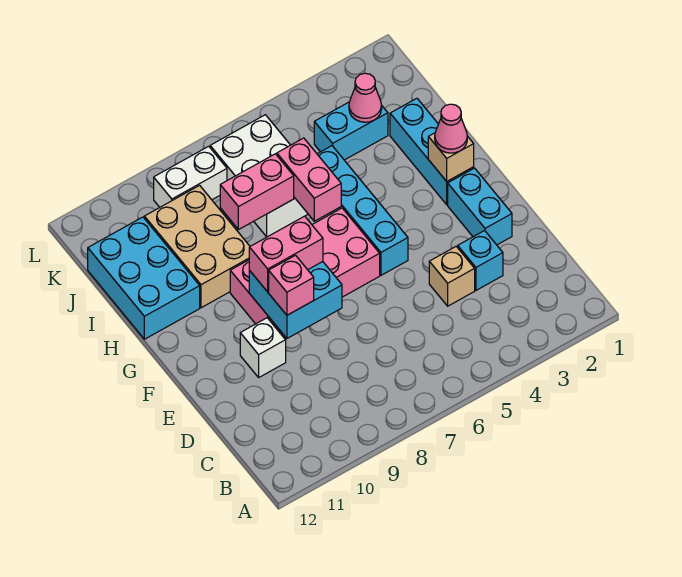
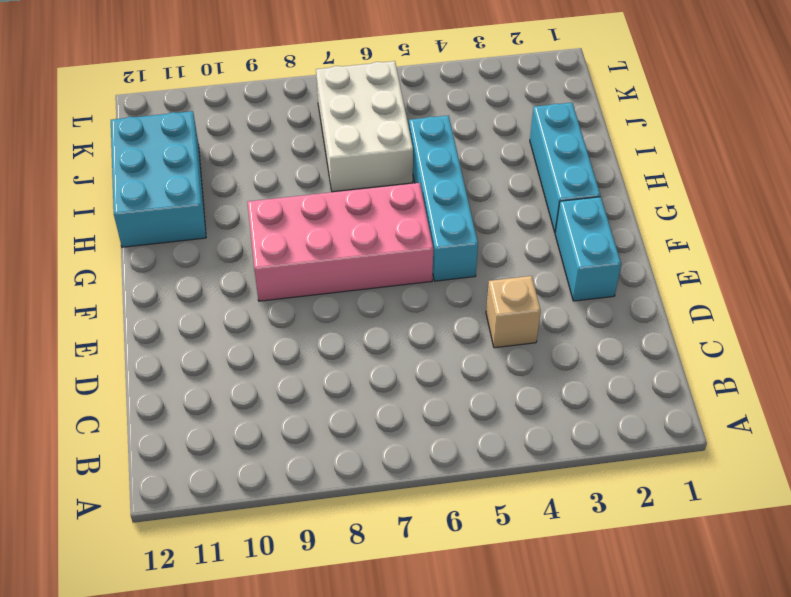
none -> cyan brick D3 level 1
none -> white brick E10 level 1
none -> tan brick H9:J10 level 1

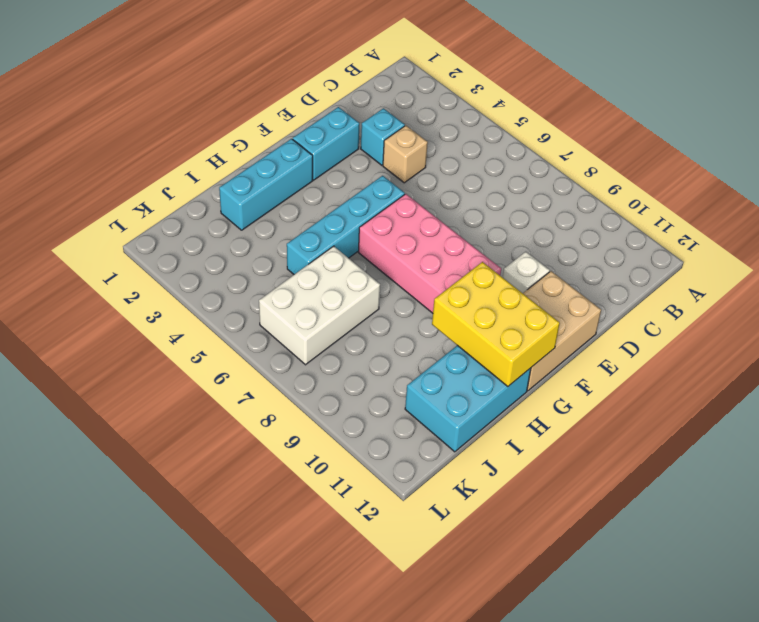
tan brick E11:G12 level 1 -> tan brick H9:J10 level 1
yellow brick G10:H12 level 2 -> none
none -> cyan brick J3:J4 level 1
none -> white brick K8:K9 level 1
none -> cyan brick E8:F9 level 2

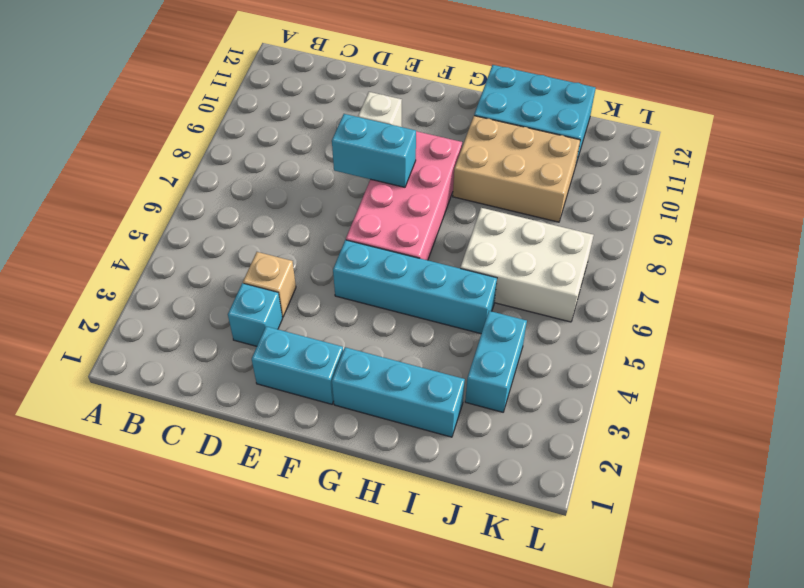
cyan brick E8:F8 level 2 -> cyan brick E8:F9 level 2
none -> white brick K8:K9 level 1
none -> tan brick G2 level 2
none -> pink brick H6:I6 level 2

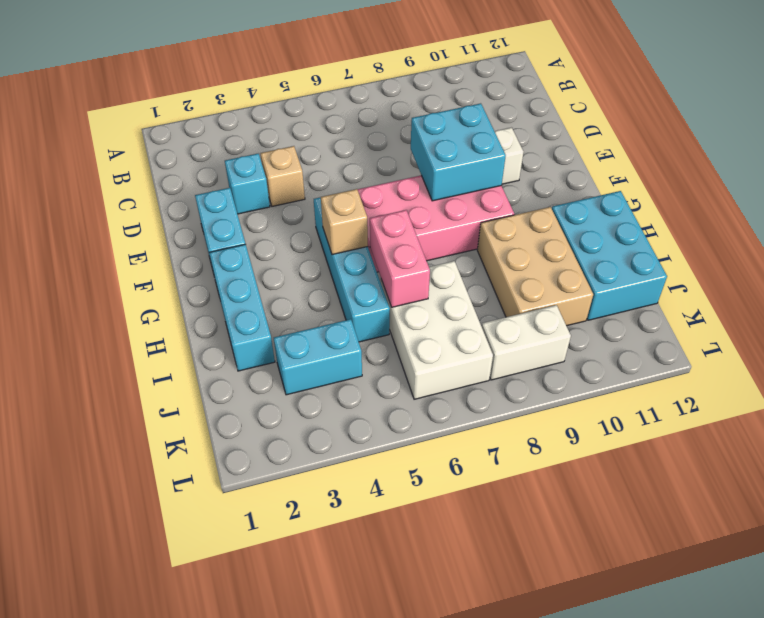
tan brick G5 level 2 -> tan brick G2 level 2
none -> pink brick I7:I8 level 2
none -> pink cone J3 level 2
none -> pink brick E9 level 3

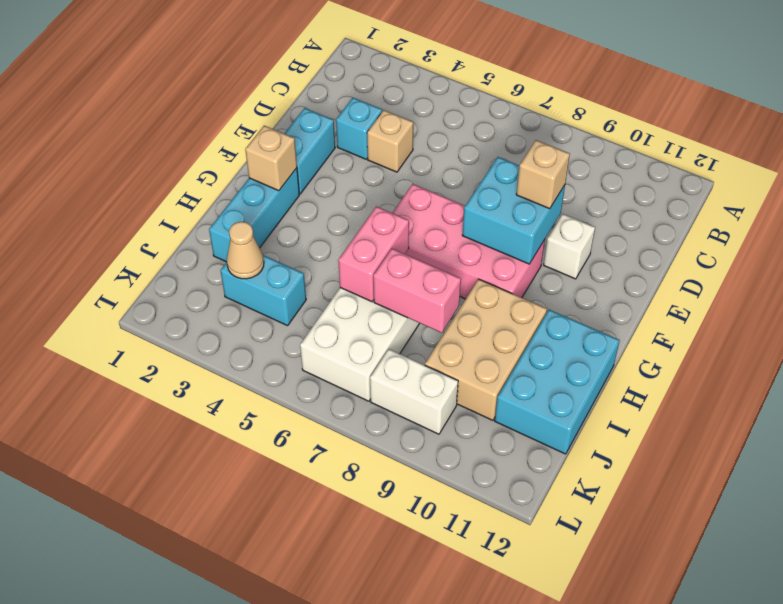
tan brick E9 level 3 -> pink brick E9 level 3
tan cone J3 level 2 -> pink cone J3 level 2
none -> cyan brick F5:I5 level 1
none -> pink brick F8:F9 level 3
none -> pink cone G2 level 3

